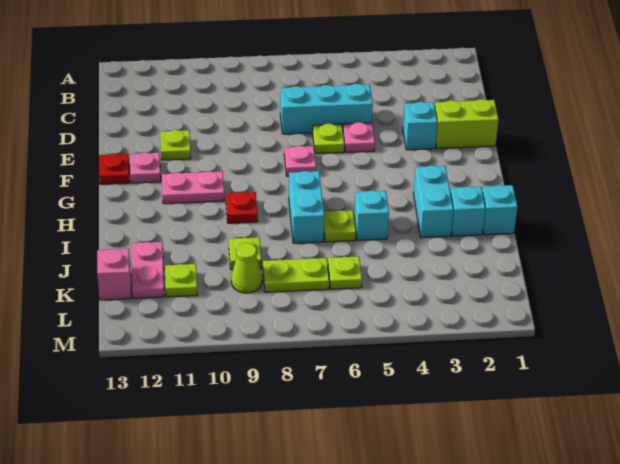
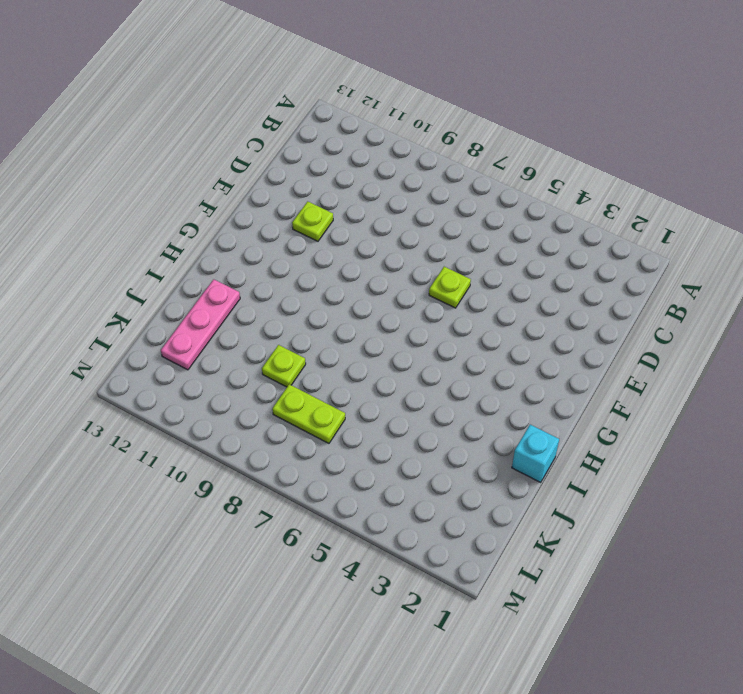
pink plate I12:K12 level 1 -> pink plate J12:K12 level 1
none -> cyan brick D5:D7 level 1
none -> lime brick E1:E2 level 1
none -> cyan brick E3 level 1

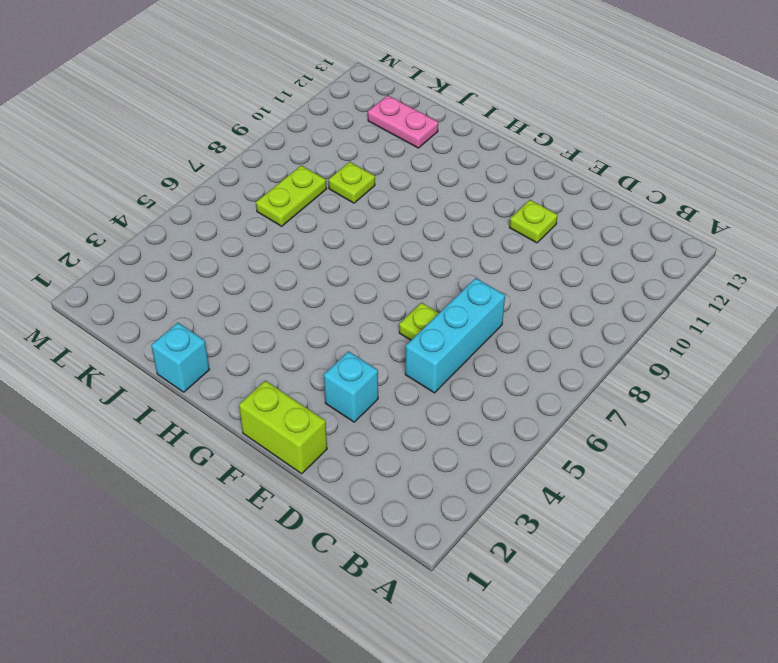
lime brick E1:F1 level 1 -> lime brick E1:E2 level 1
none -> pink plate E5 level 1
none -> pink plate F7 level 1
none -> pink plate F12 level 1

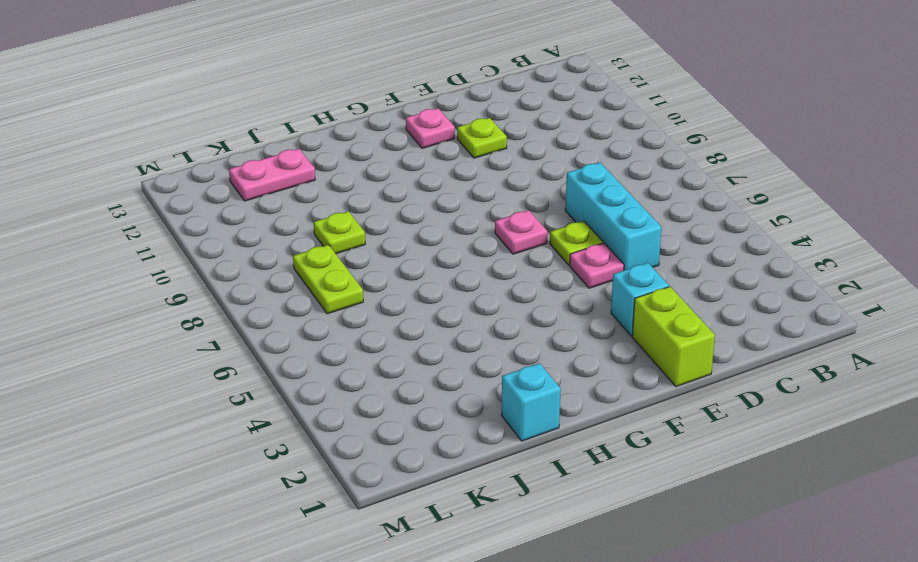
none -> red plate F13 level 1
none -> pink plate G10:G11 level 1
none -> cyan brick H3:I3 level 1

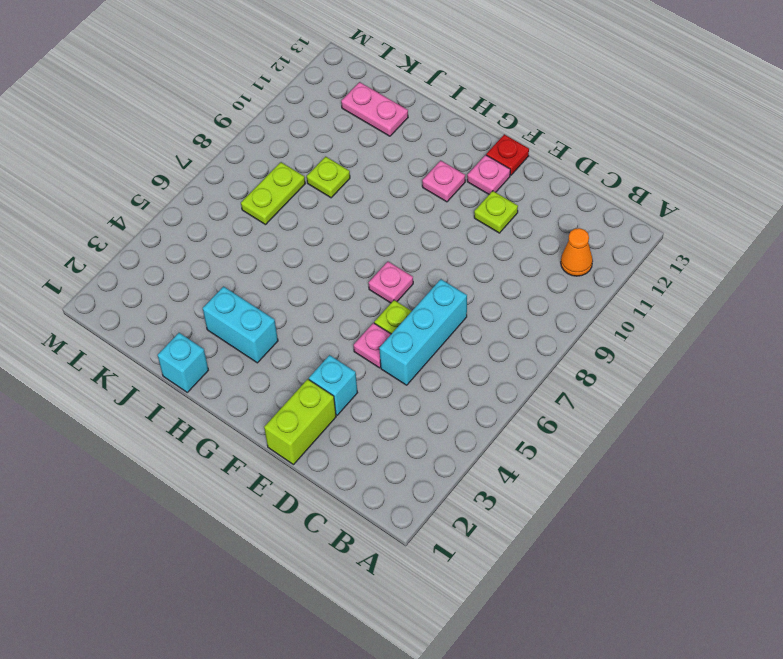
orange cone B11 level 1 -> none
pink plate G11 level 1 -> pink plate G10:G11 level 1
none -> cyan brick H7:I7 level 1
none -> red plate H9 level 1
none -> cyan brick I2 level 1

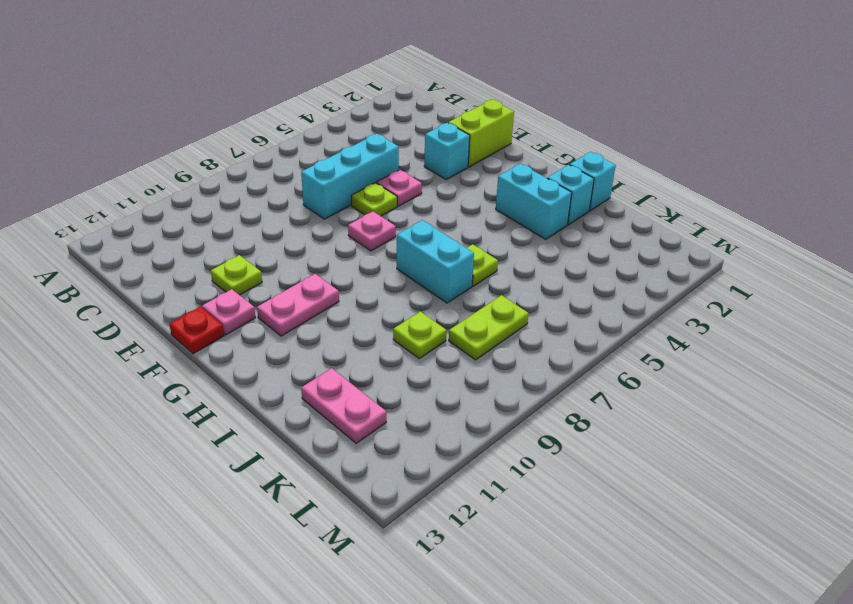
none -> red plate H9 level 1
none -> cyan brick I5 level 1
none -> lime plate K6 level 1

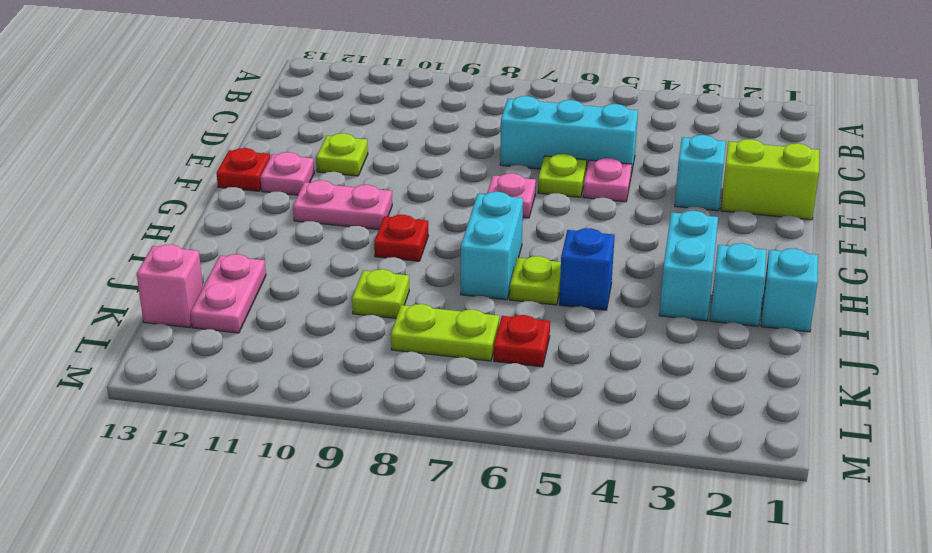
blue brick I5 level 1 -> cyan brick I5 level 1
red plate K6 level 1 -> lime plate K6 level 1
none -> lime cone K9 level 1
none -> lime plate K11 level 1

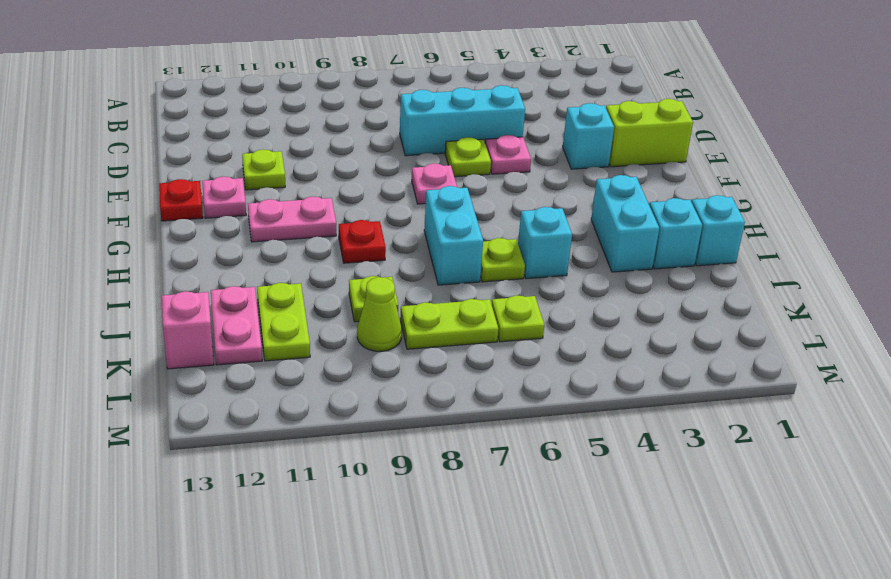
lime plate J11:K11 level 1 -> lime plate K11 level 1

